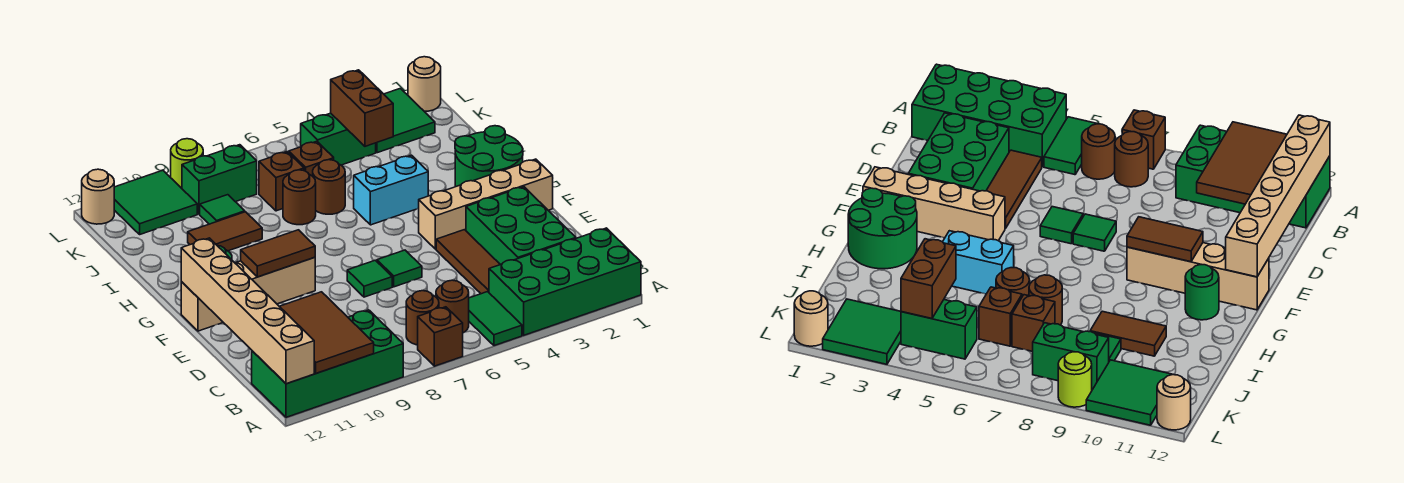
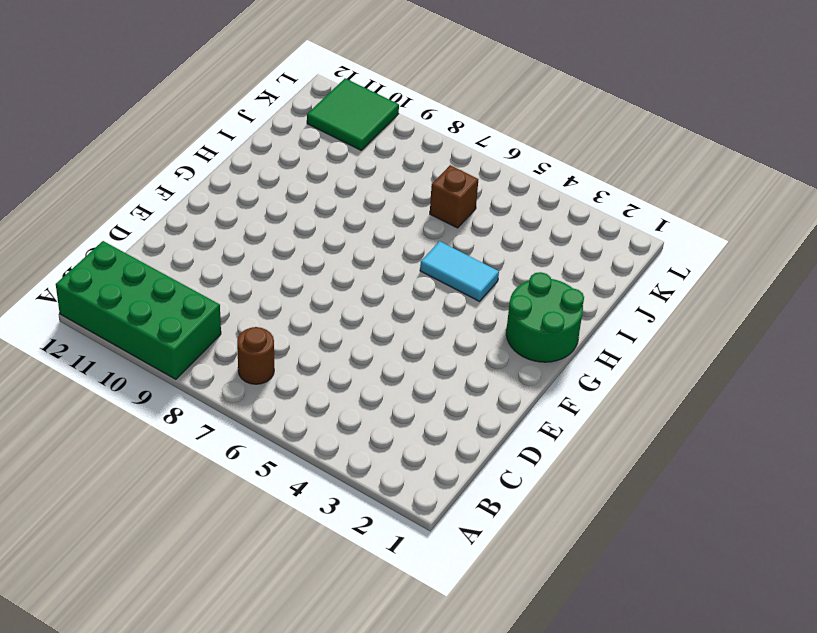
cyan tile H4:H5 level 1 -> cyan brick H4:H5 level 1
none -> green brick A1:B4 level 1
none -> green tile A5:B5 level 1
none -> brown brick A7 level 1
none -> brown round brick B6 level 1

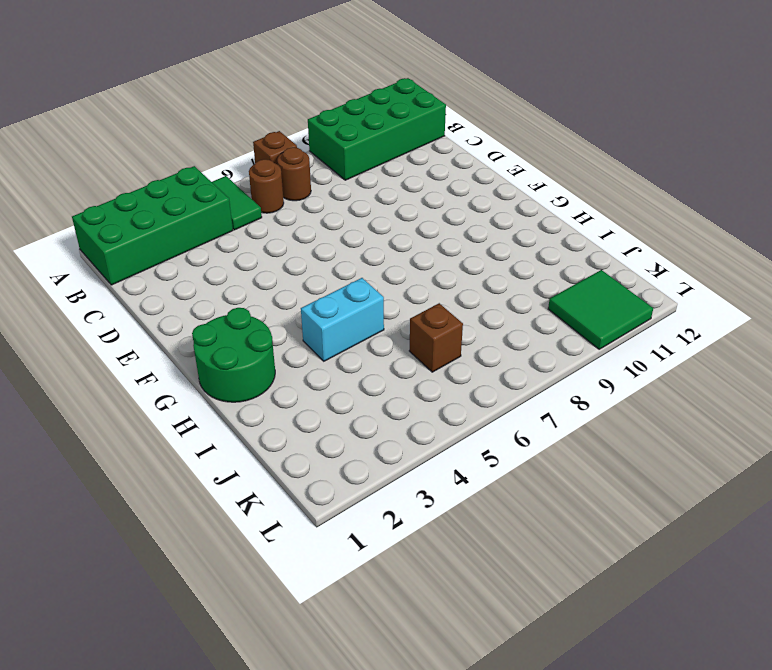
none -> green brick C2:E3 level 1
none -> brown tile C4:E4 level 1
none -> green tile E6 level 1
none -> green tile E7 level 1

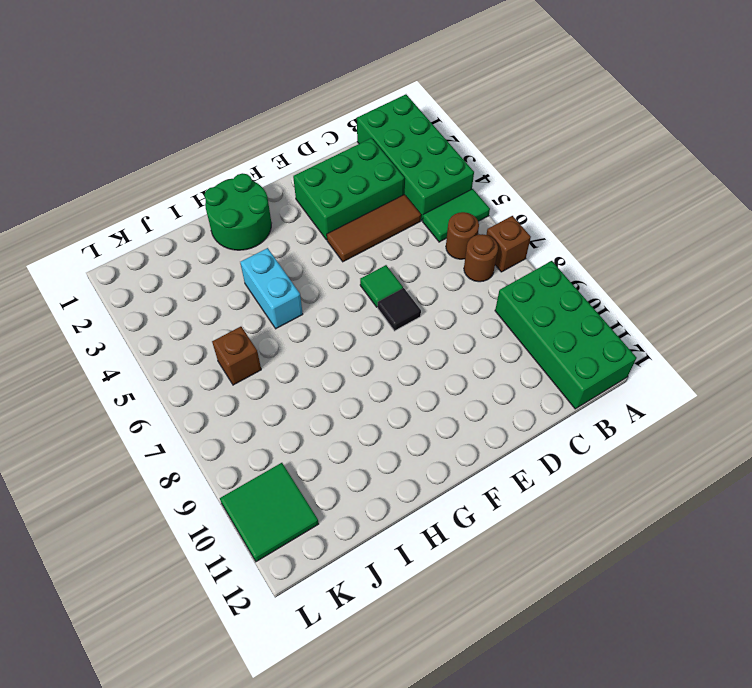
black tile E7 level 1 -> green tile E7 level 1
none -> tan brick F1:F4 level 1
none -> tan brick F9:F12 level 1
none -> green round brick G11 level 1
none -> brown round brick I6 level 1

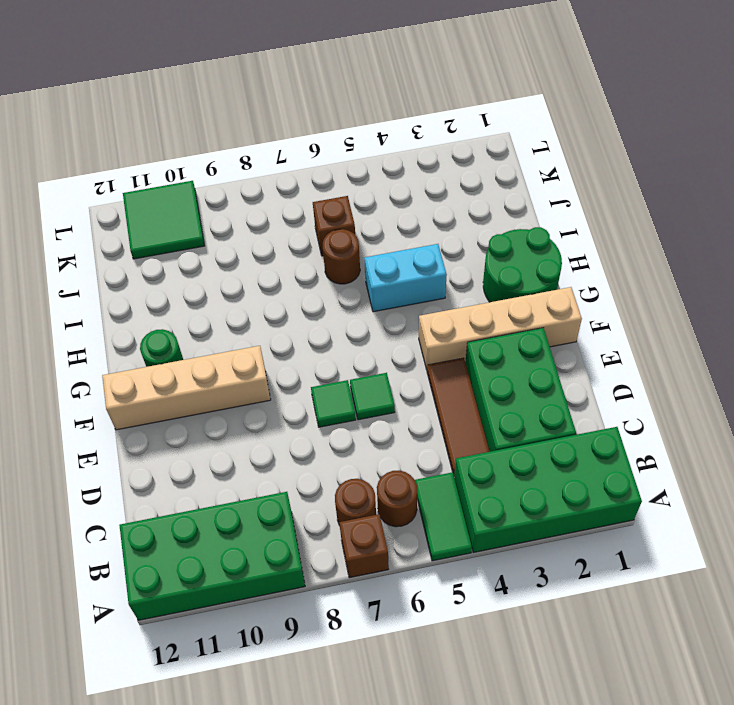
none -> brown round brick I7 level 1
none -> brown tile I9:I10 level 1
none -> brown brick J7 level 1
none -> green tile J9 level 1

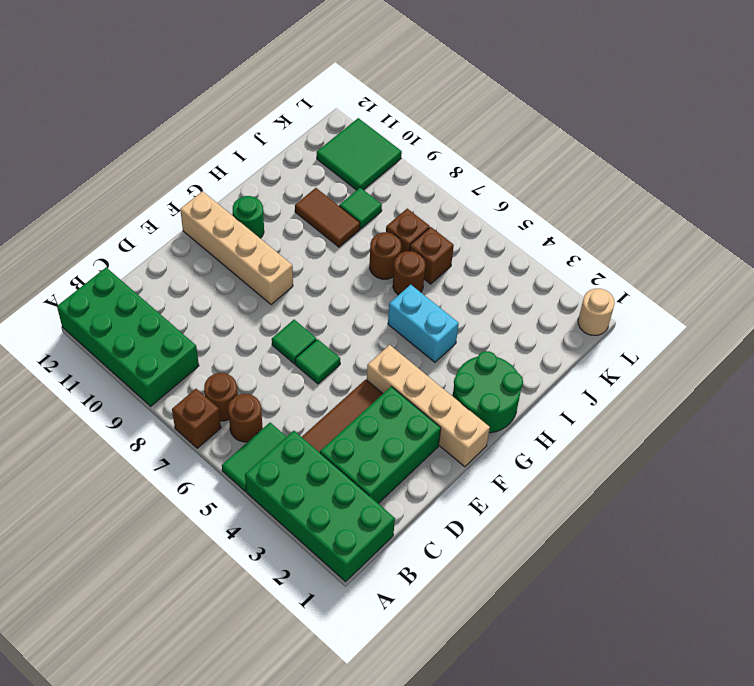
none -> green tile K2:L3 level 1
none -> green brick K4:K5 level 1
none -> green brick K8:K9 level 1
none -> lime round brick L9 level 1

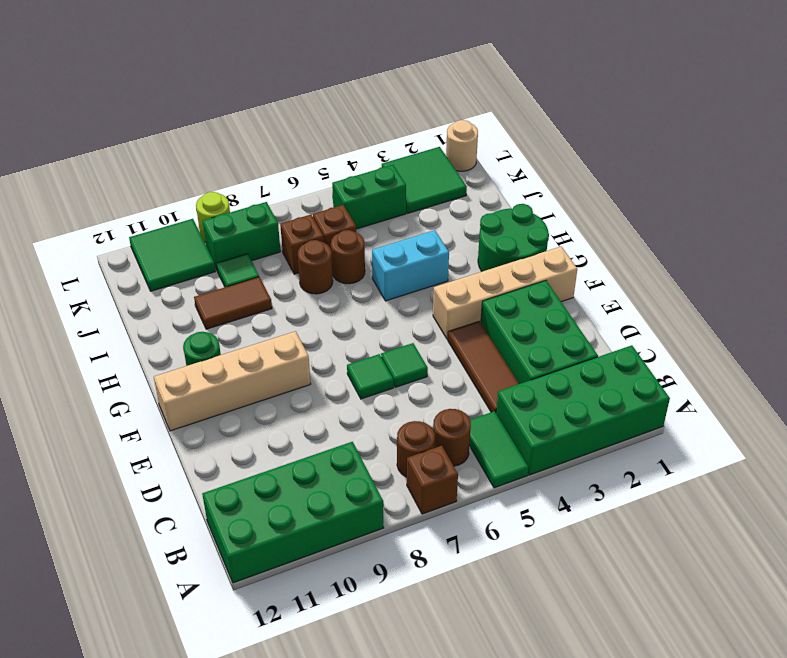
none -> tan round brick L12 level 1
none -> brown tile A10:C11 level 2
none -> tan brick A12:F12 level 2
none -> brown tile F9:F10 level 2

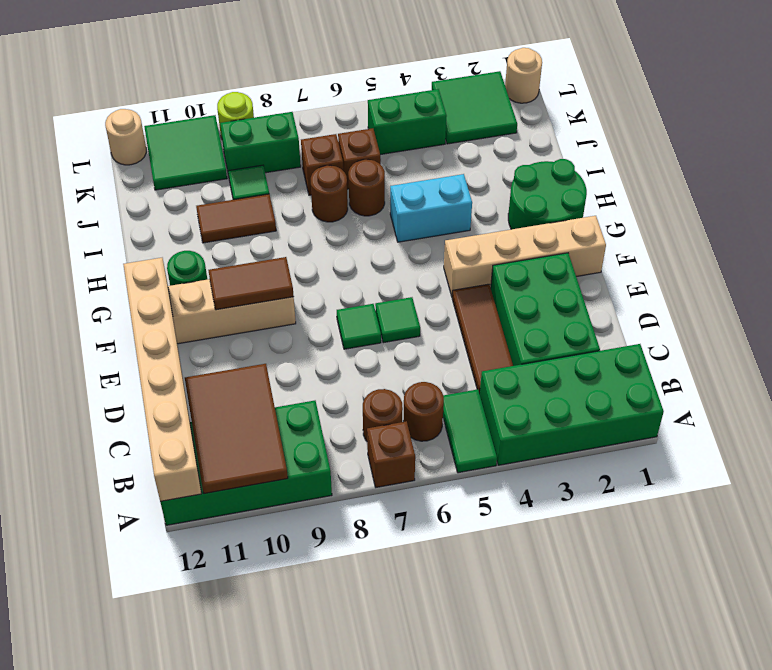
none -> brown brick J4:K4 level 2

